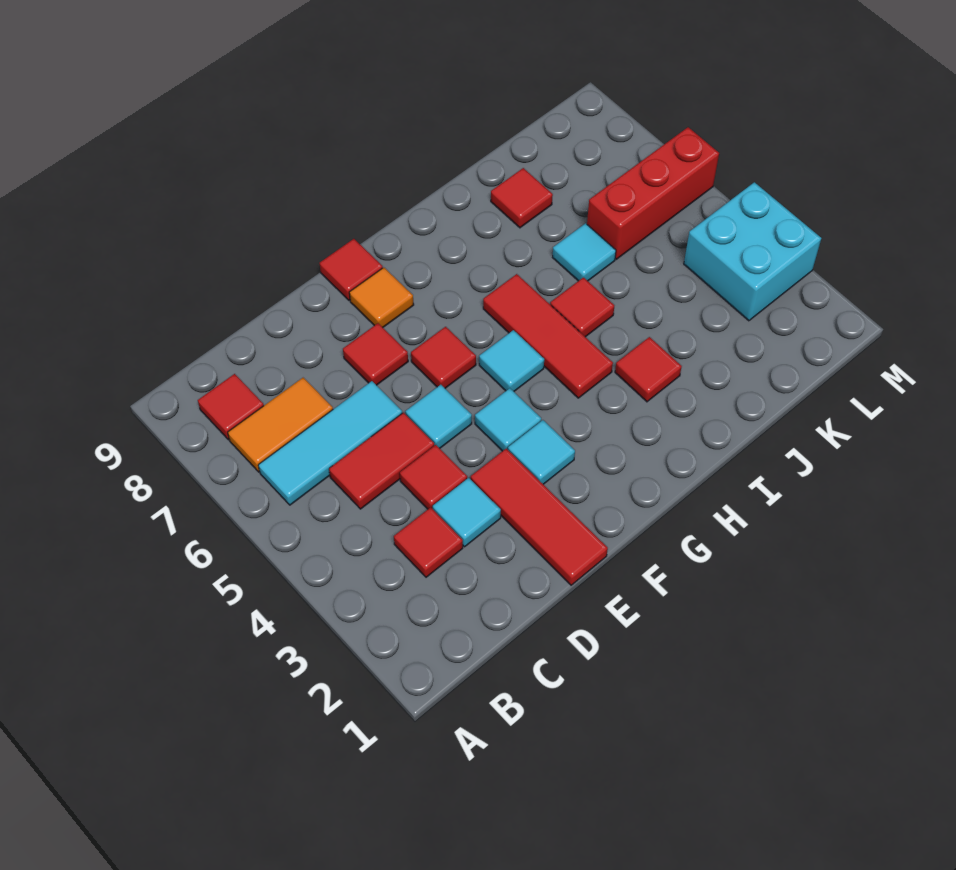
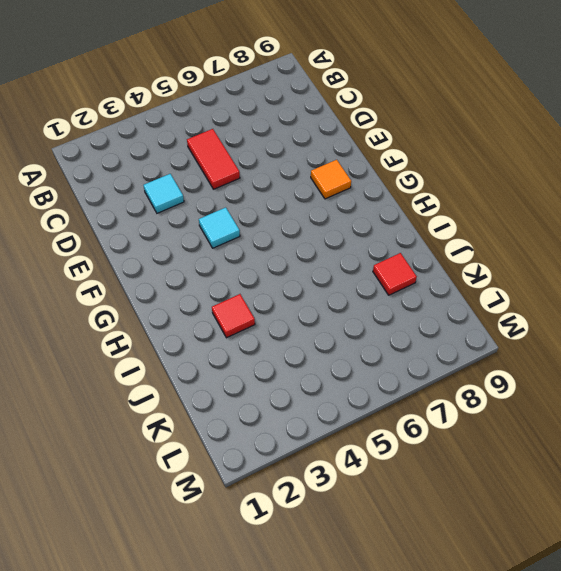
none -> cyan tile B6:D6 level 1
none -> orange tile B7:C7 level 1
none -> red tile B8 level 1

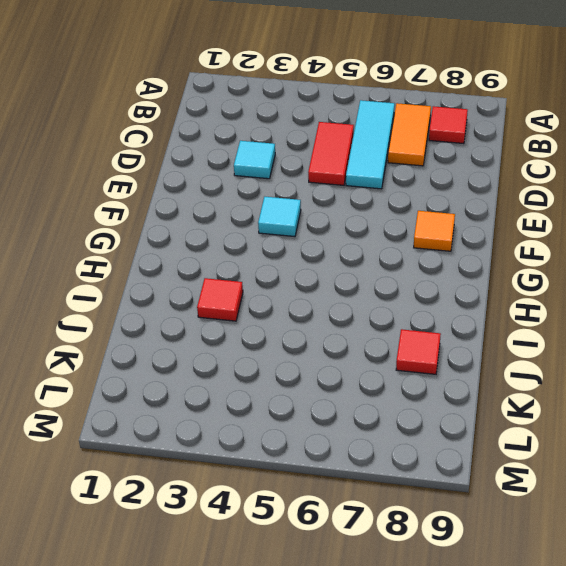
none -> red tile C3 level 1
none -> red tile D4 level 1
none -> red tile E1:E3 level 1

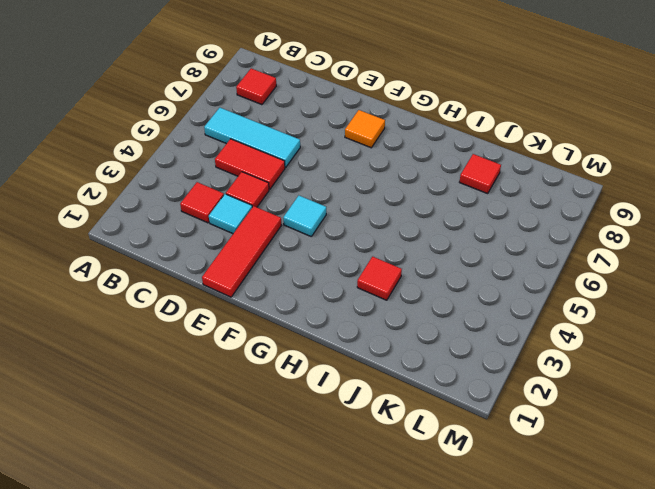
none -> orange tile B7:C7 level 1
none -> cyan tile E5 level 1
none -> red tile E7 level 1

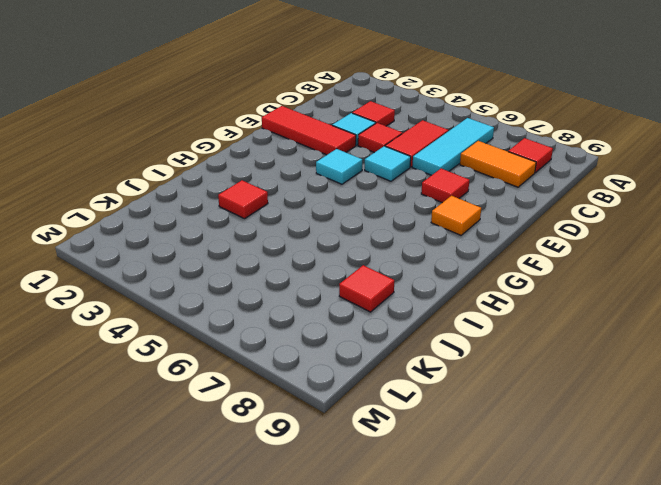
orange tile C7:C8 level 1 -> orange tile B7:C7 level 1
none -> cyan tile F3 level 1
none -> red tile F6 level 1
none -> red tile F9 level 1

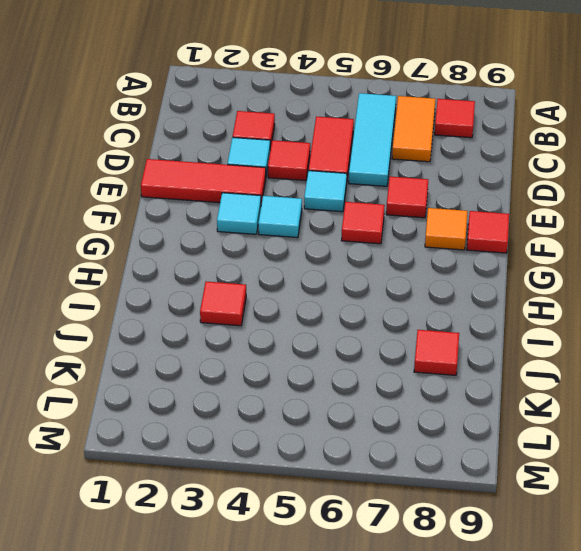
none -> cyan tile G5 level 1
none -> red tile H4:H6 level 1
none -> red tile I5 level 1

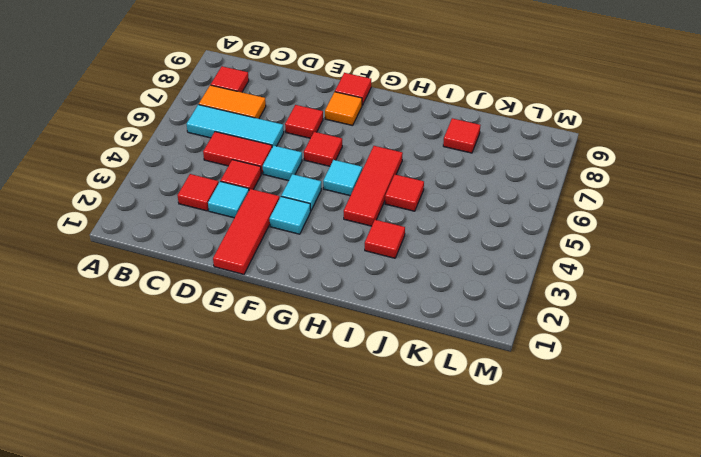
none -> cyan tile J6 level 1
none -> red brick K6:M6 level 1
none -> cyan brick L3:M4 level 1

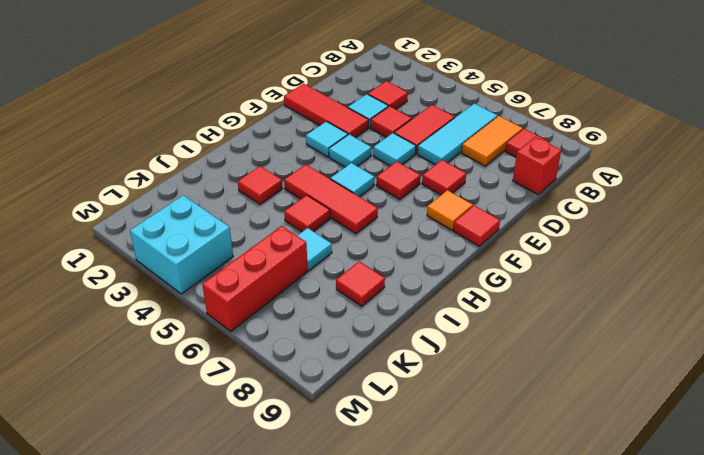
red brick C9 level 1 -> none

